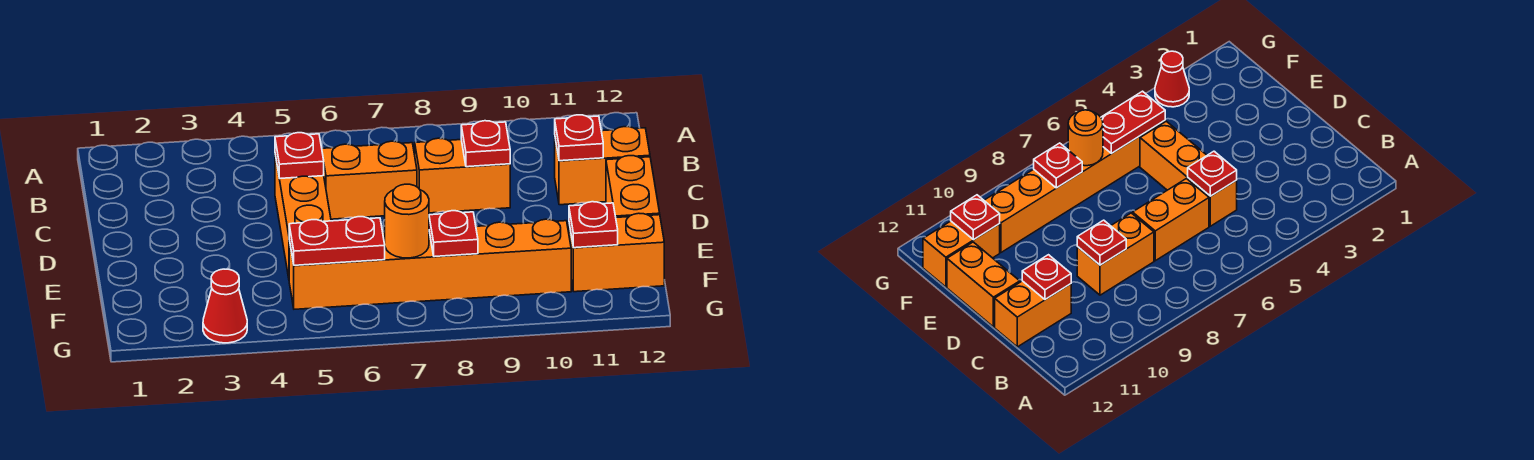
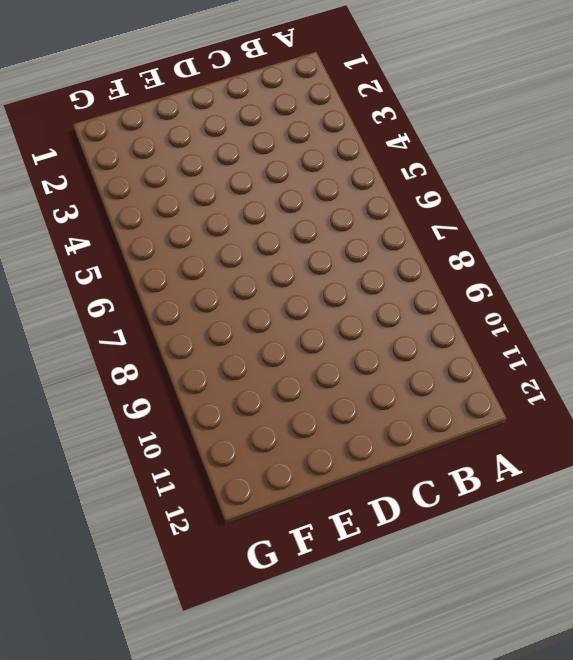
none -> orange brick C5:E5 level 1
none -> orange brick C6:C7 level 1
none -> orange brick C8:C9 level 1

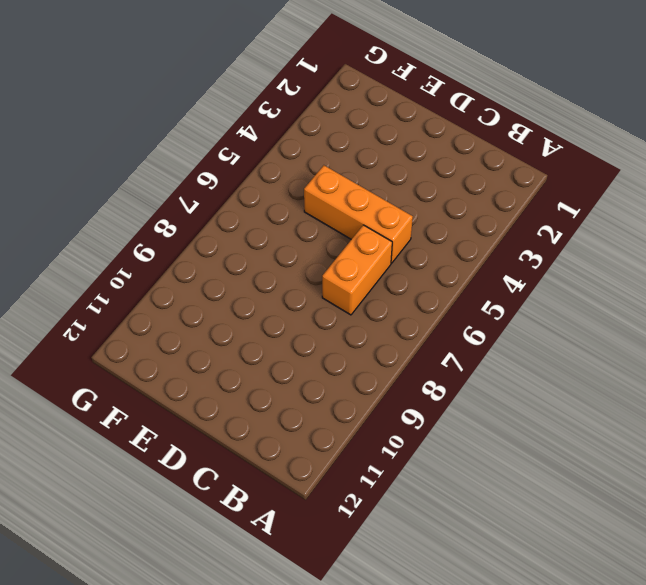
none -> orange brick C8:C9 level 1
none -> orange brick C11:C12 level 1
none -> orange brick D12:E12 level 1

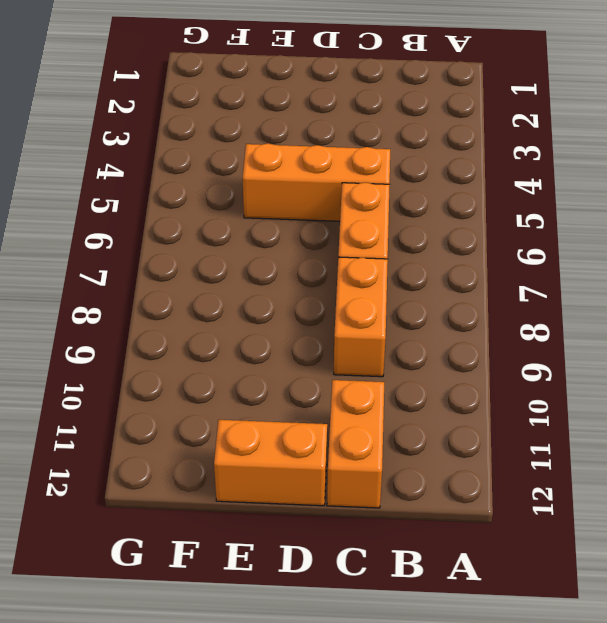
none -> orange brick F5:F10 level 1
none -> orange brick F11:F12 level 1
none -> red cone G3 level 1

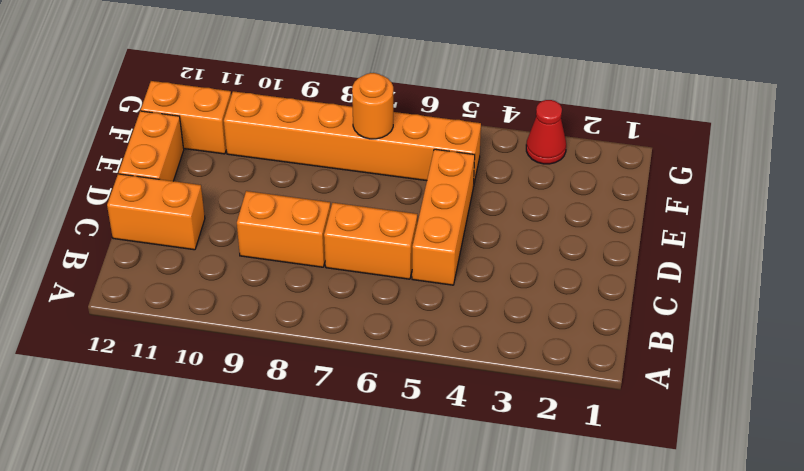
none -> red plate C5 level 2
none -> red plate C9 level 2
none -> red plate C11 level 2

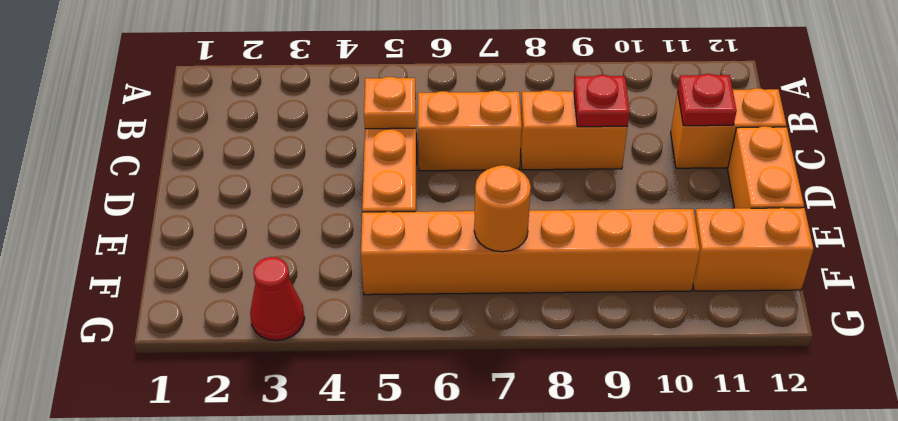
orange plate C5 level 2 -> red plate C5 level 2
none -> red plate F5:F6 level 2
none -> red plate F8 level 2
none -> red plate F11 level 2

